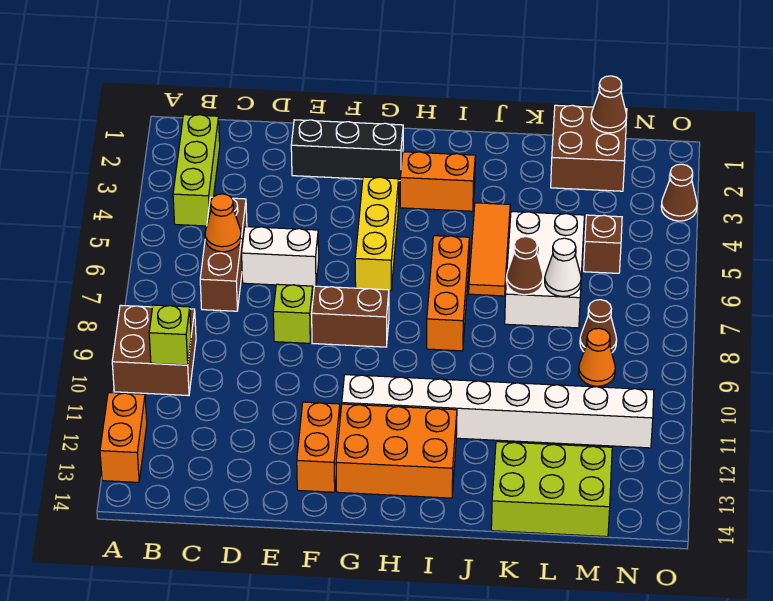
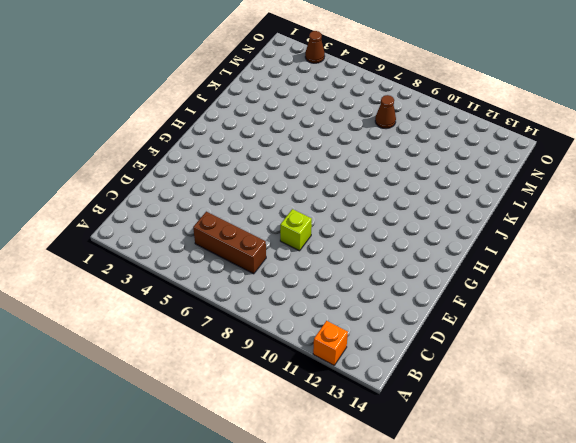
orange brick A12 level 1 -> orange brick A12:A13 level 1
none -> brown brick A9:B10 level 1
none -> lime brick B2:B4 level 1
none -> white brick D6:E6 level 1

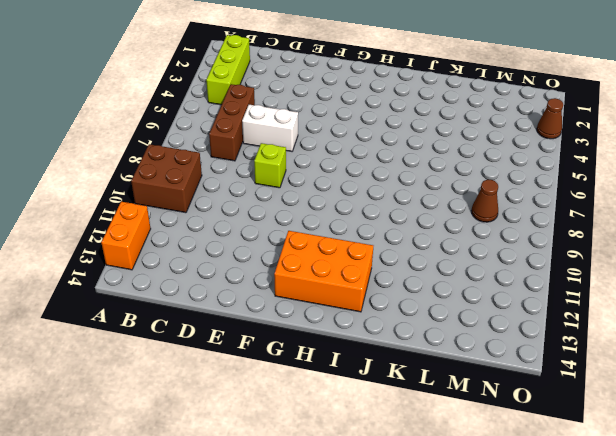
none -> black brick E2:G2 level 1
none -> brown brick F8:G8 level 1
none -> orange brick F12:F13 level 1

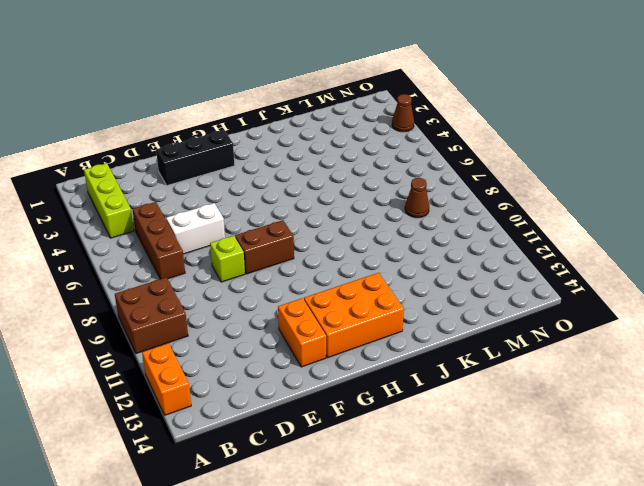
none -> yellow brick G4:G6 level 1
none -> white brick G11:N11 level 1
none -> orange brick H3:I3 level 1

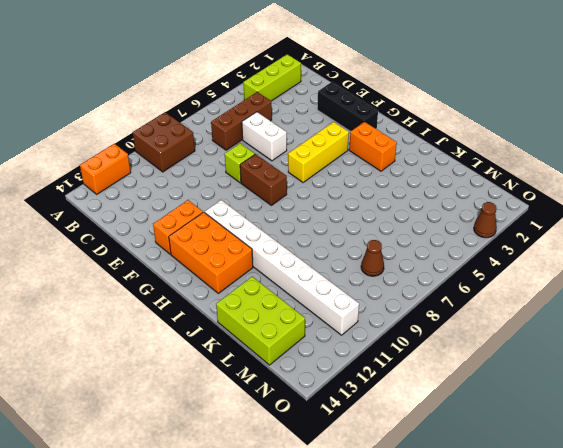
none -> orange brick I6:I8 level 1
none -> orange tile J4:J6 level 1
none -> white brick K5:L7 level 1

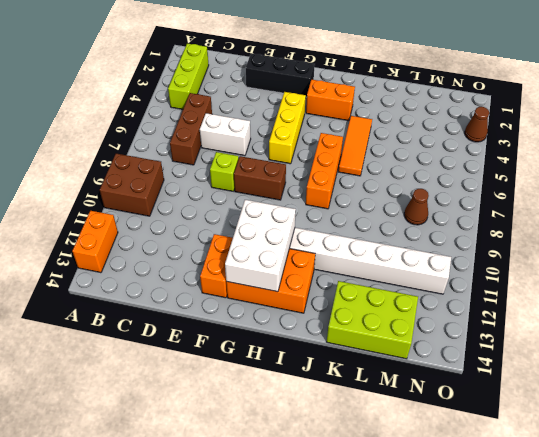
white brick G11:H13 level 2 -> white brick K5:L7 level 1
none -> brown brick L1:M2 level 1
none -> brown brick M5 level 1
none -> orange cone M9 level 1

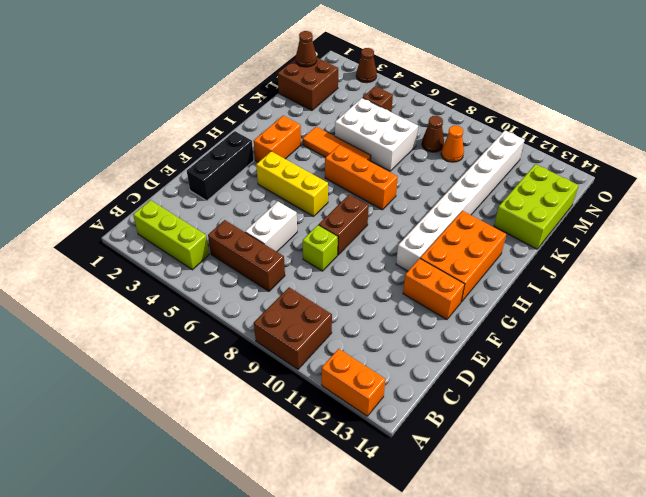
none -> lime brick B10 level 2
none -> orange cone C6 level 2
none -> brown cone K7 level 2

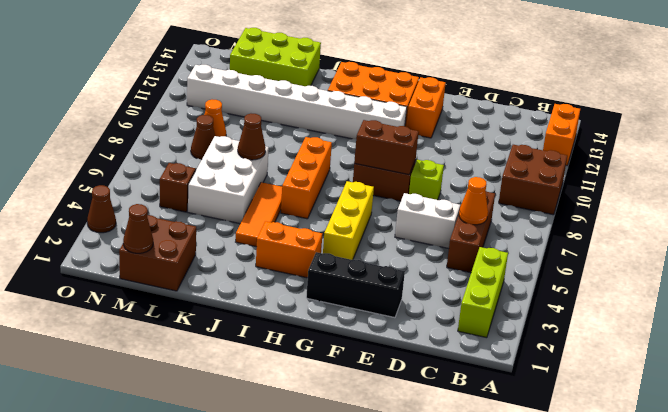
brown brick F8:G8 level 2 -> none
none -> lime brick B10 level 2
none -> white cone L7 level 2

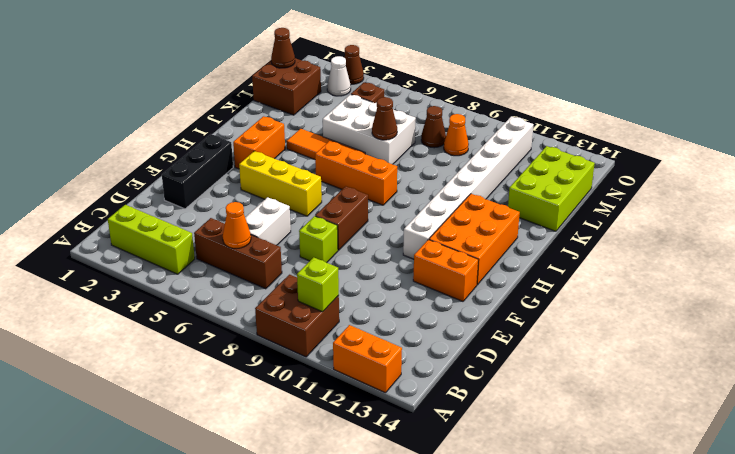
white cone N3 level 1 -> white cone L7 level 2

